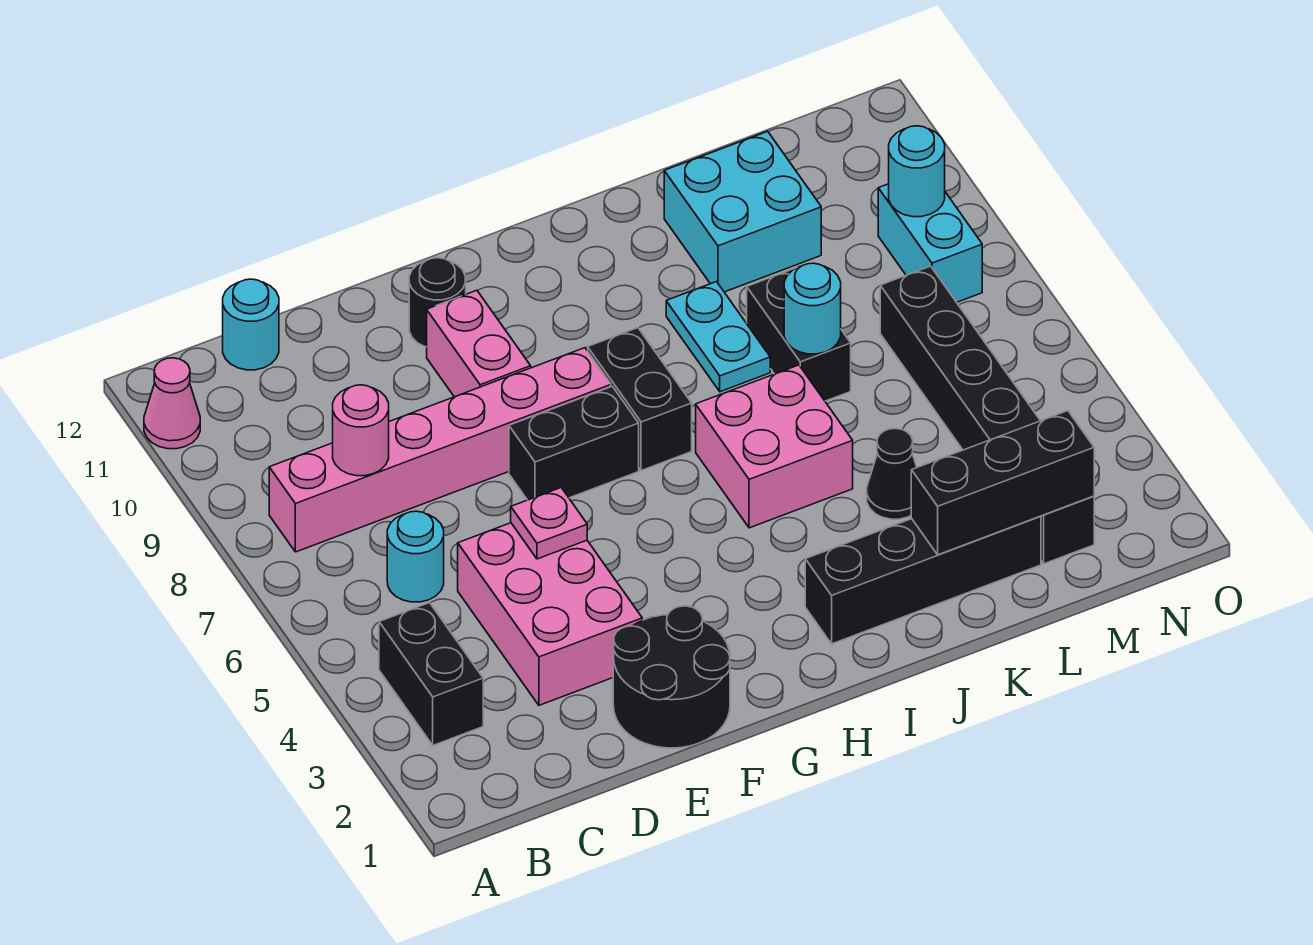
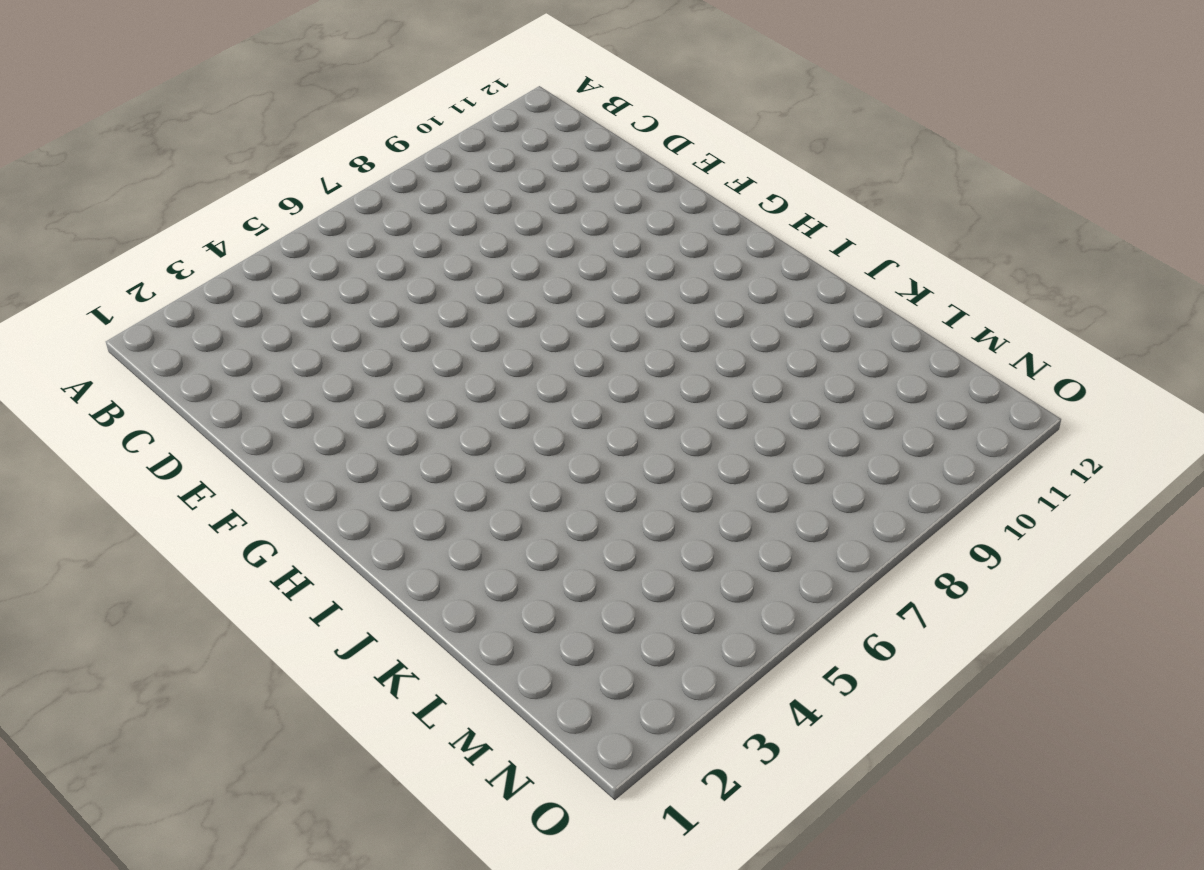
none -> pink cone A11 level 1
none -> black brick B3:B4 level 1
none -> pink brick B8:G8 level 1

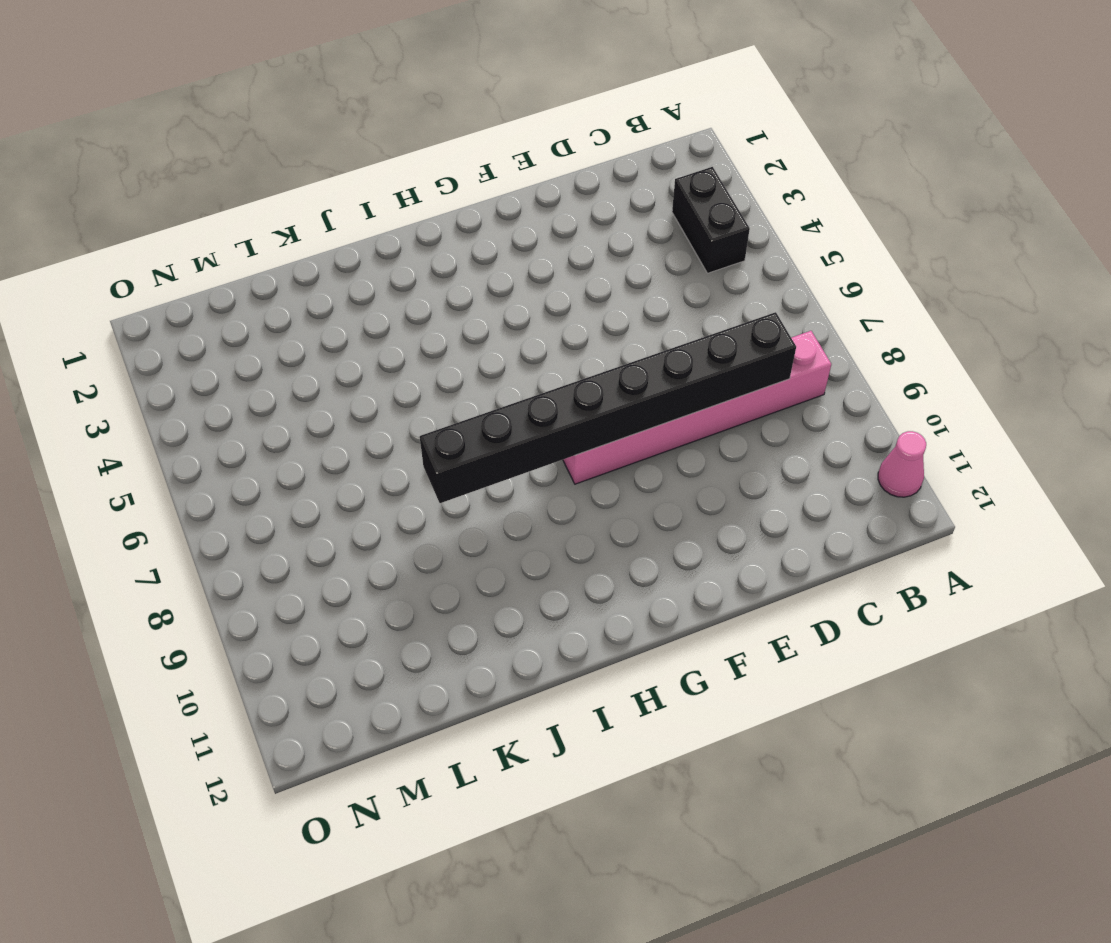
black brick C8:J8 level 2 -> pink round brick C8 level 2
none -> cyan round brick C6 level 1
none -> cyan round brick C12 level 1
none -> pink brick D3:E5 level 1

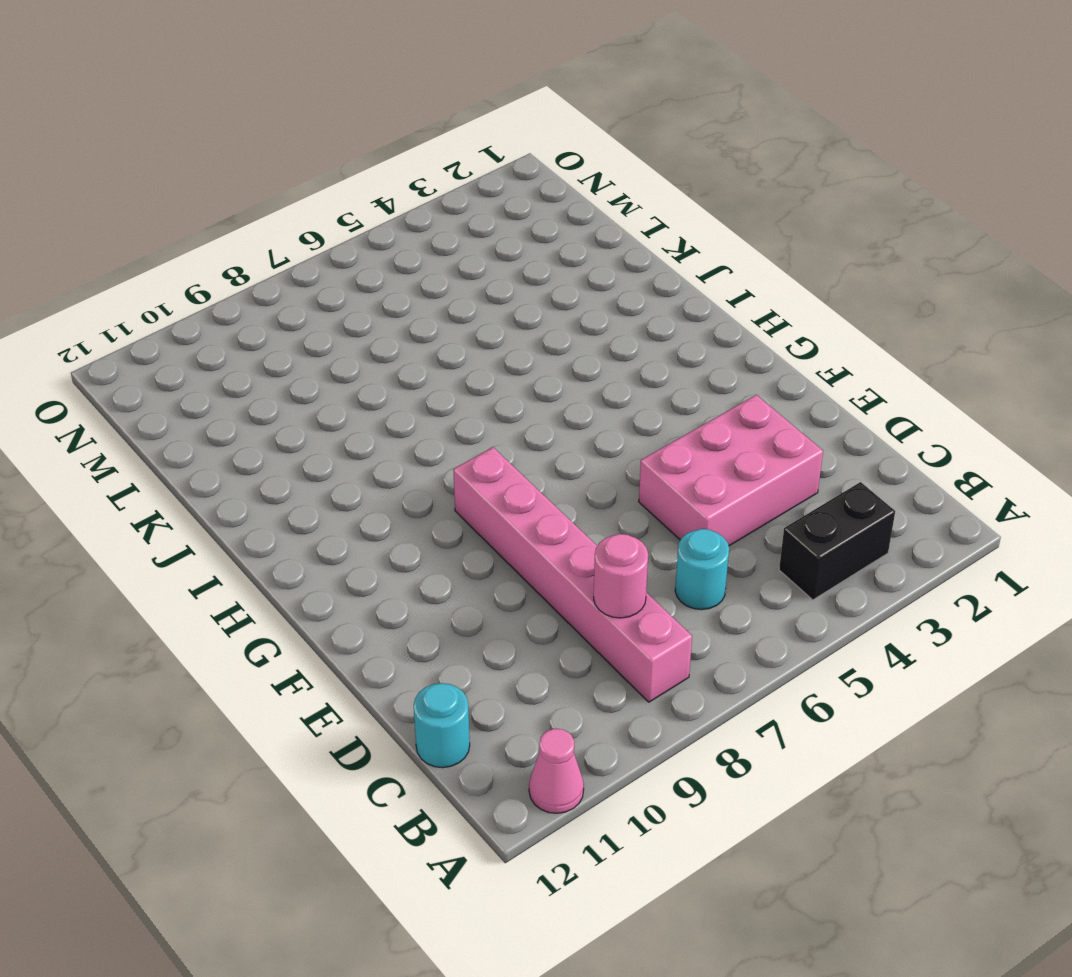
none -> black round brick E1:F2 level 1
none -> black brick F7:G7 level 1
none -> pink brick F9:F10 level 1

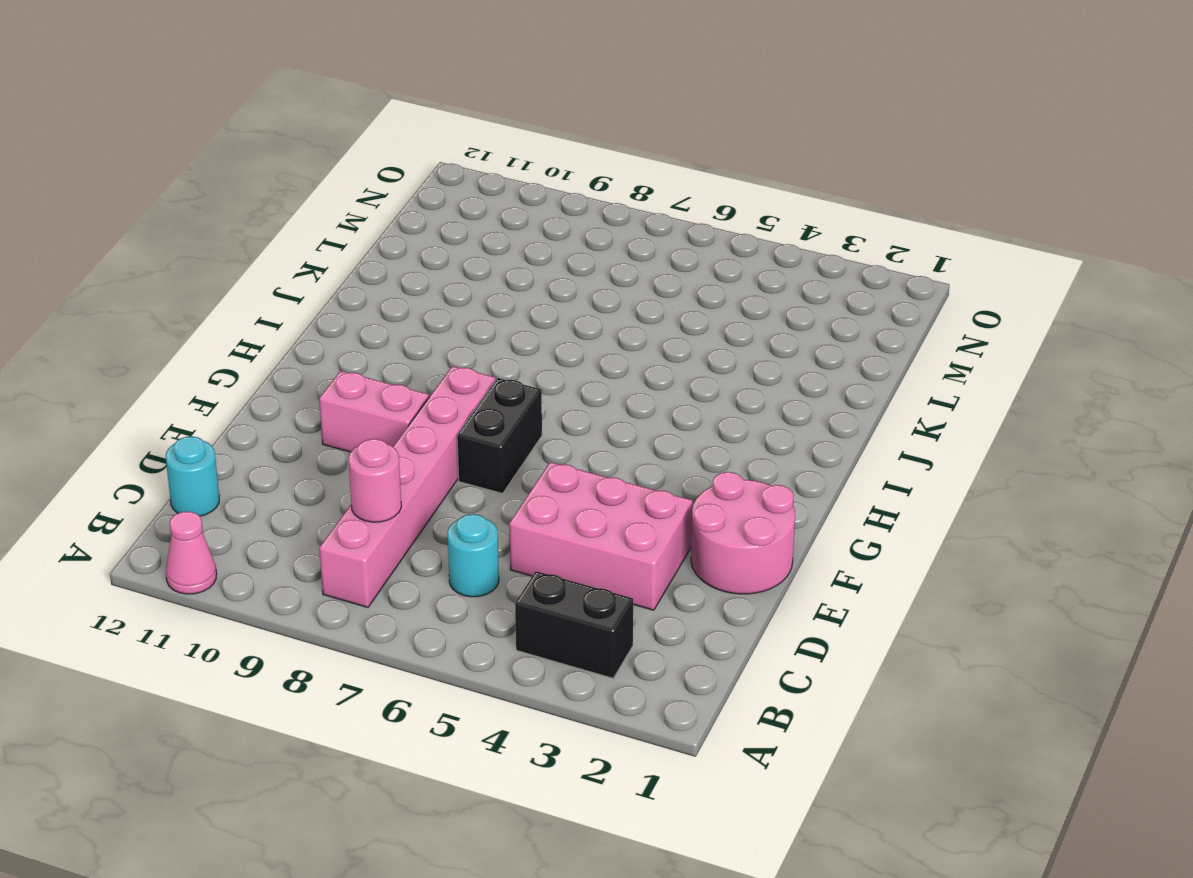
pink round brick E1:F2 level 1 -> black round brick E1:F2 level 1
none -> black round brick F11 level 1
none -> black brick H7:H8 level 1
none -> black brick I2:L2 level 1

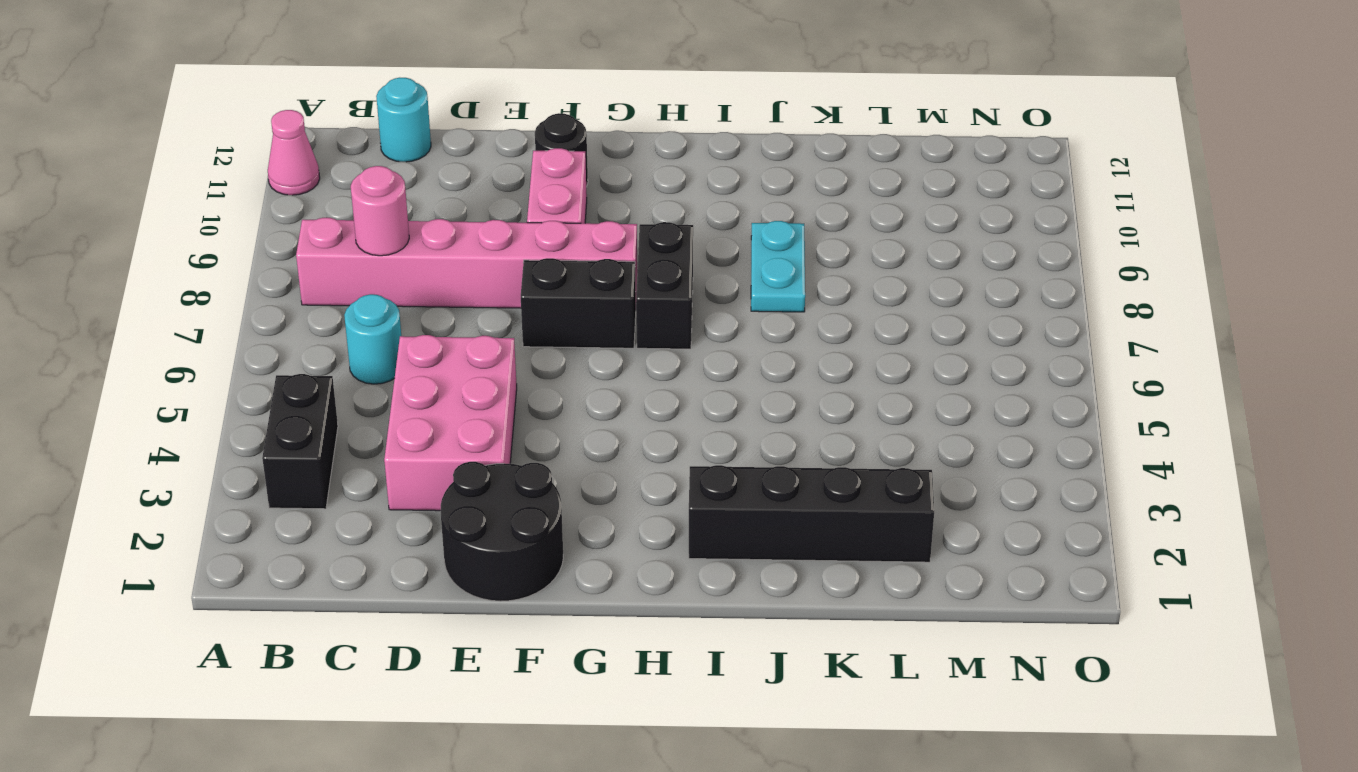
none -> pink brick I5:J6 level 1
none -> black cone K4 level 1
none -> black brick K7:K8 level 1

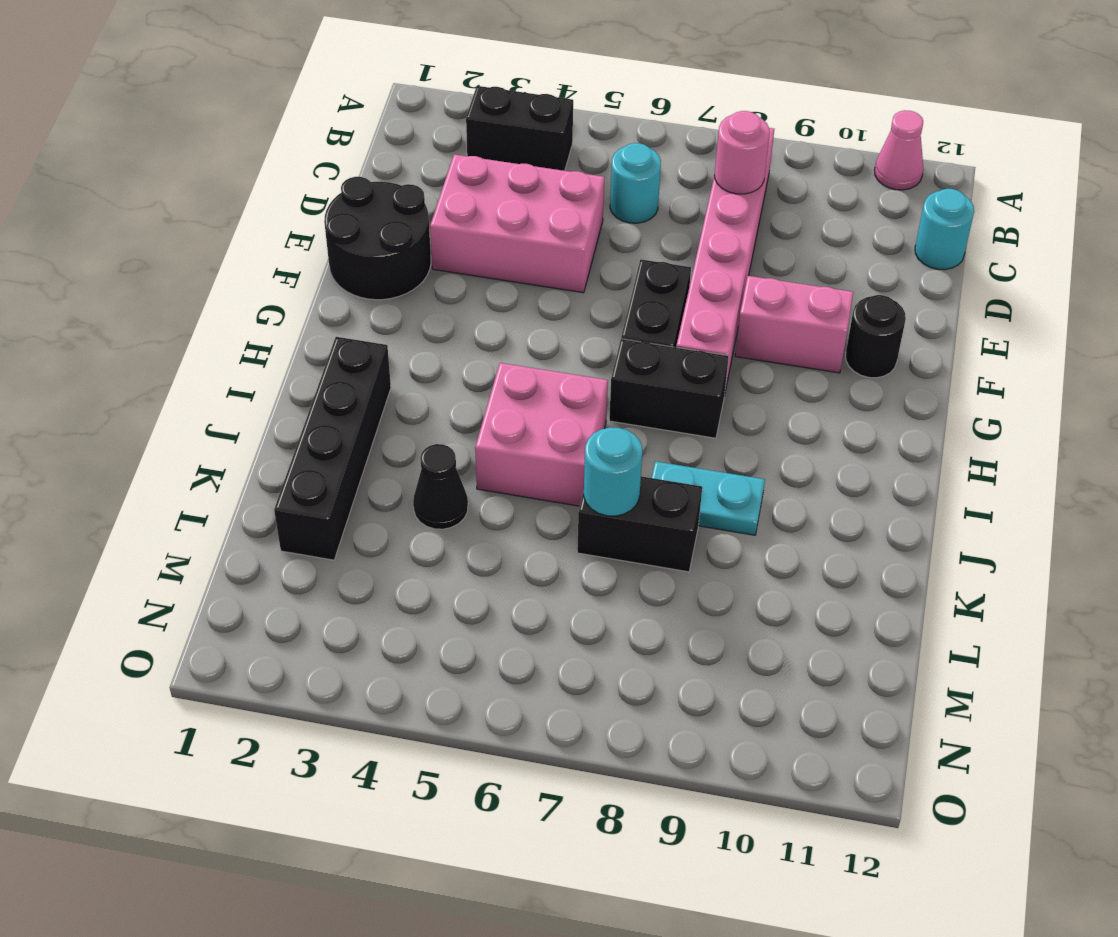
none -> cyan brick K10:L11 level 1
none -> black brick M2:M7 level 1
none -> cyan brick N8:N9 level 1

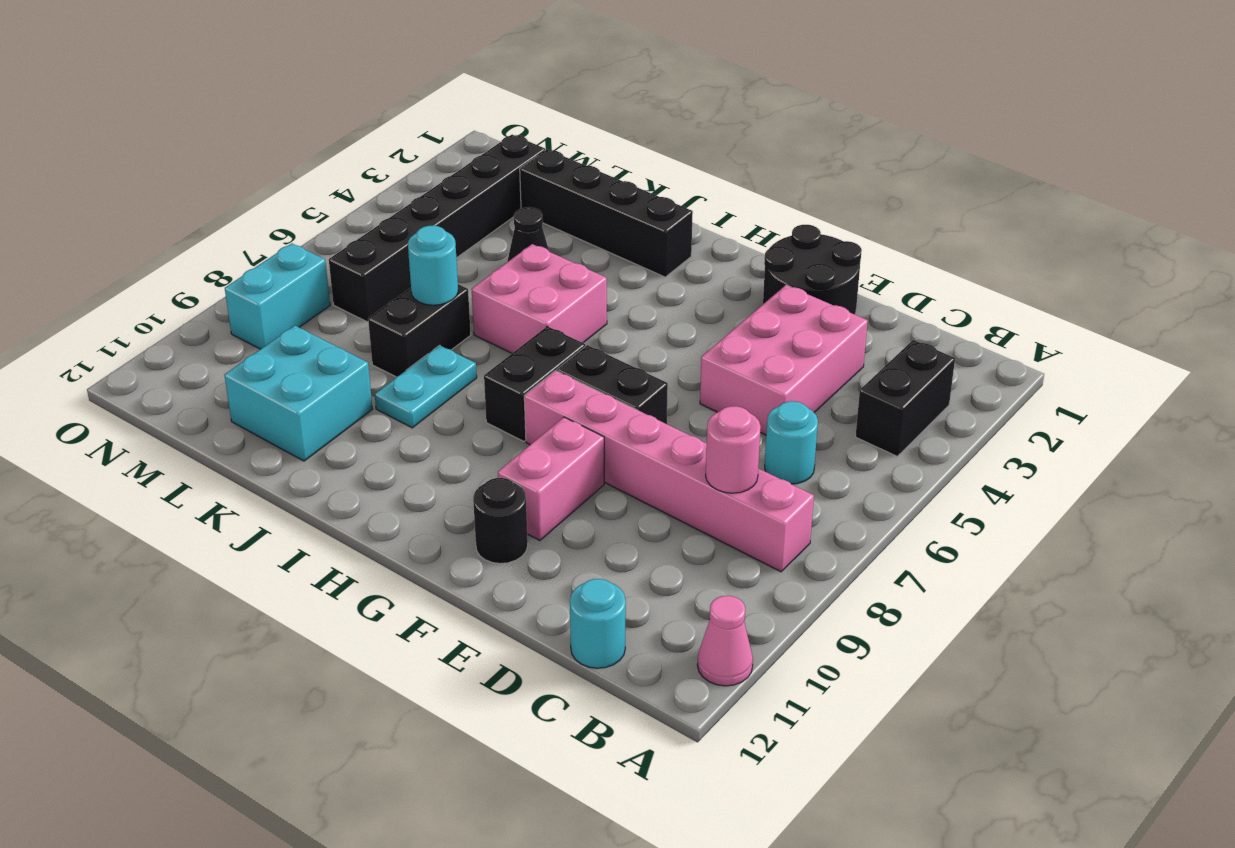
none -> pink plate E5 level 2
none -> black brick K2:M2 level 2
none -> cyan round brick N9 level 2

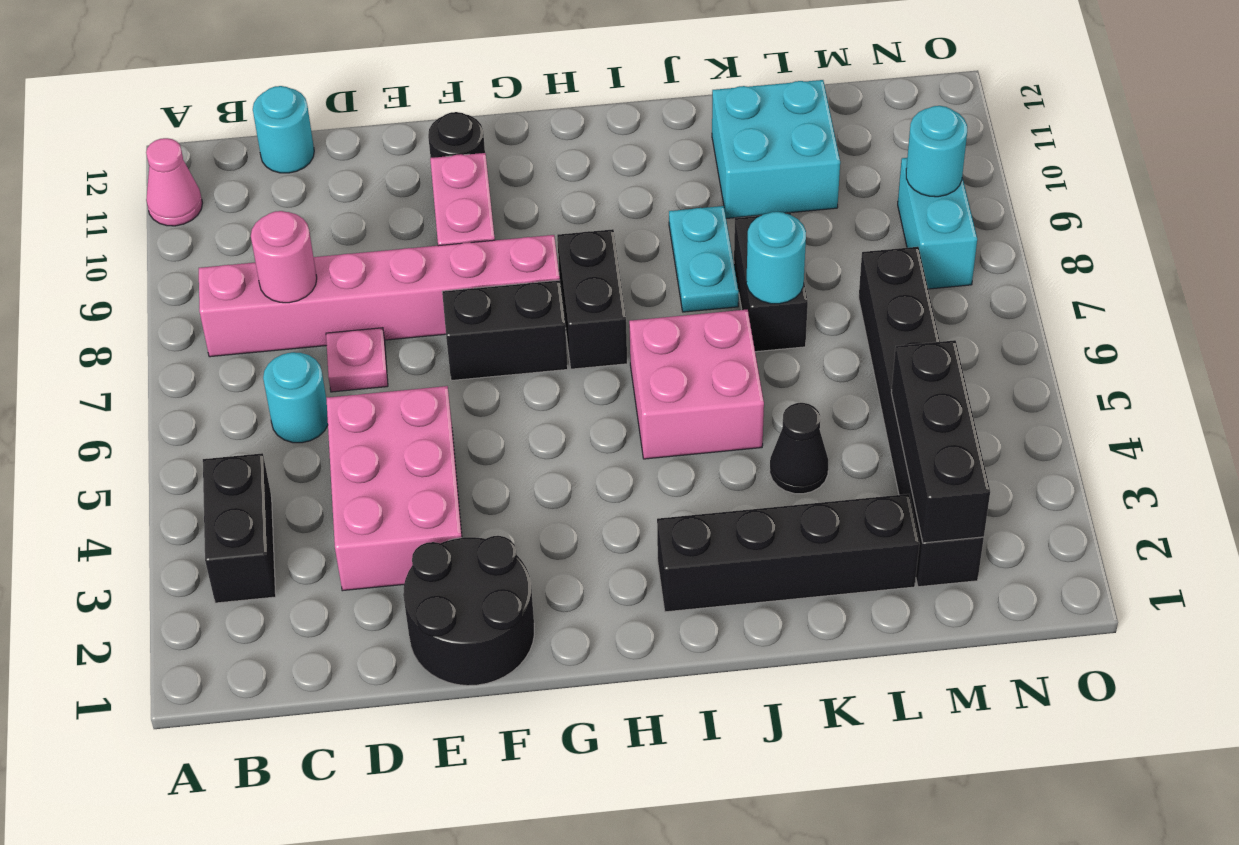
pink plate D7 level 1 -> pink plate E5 level 2
black brick M2:M4 level 2 -> black brick K2:M2 level 2

